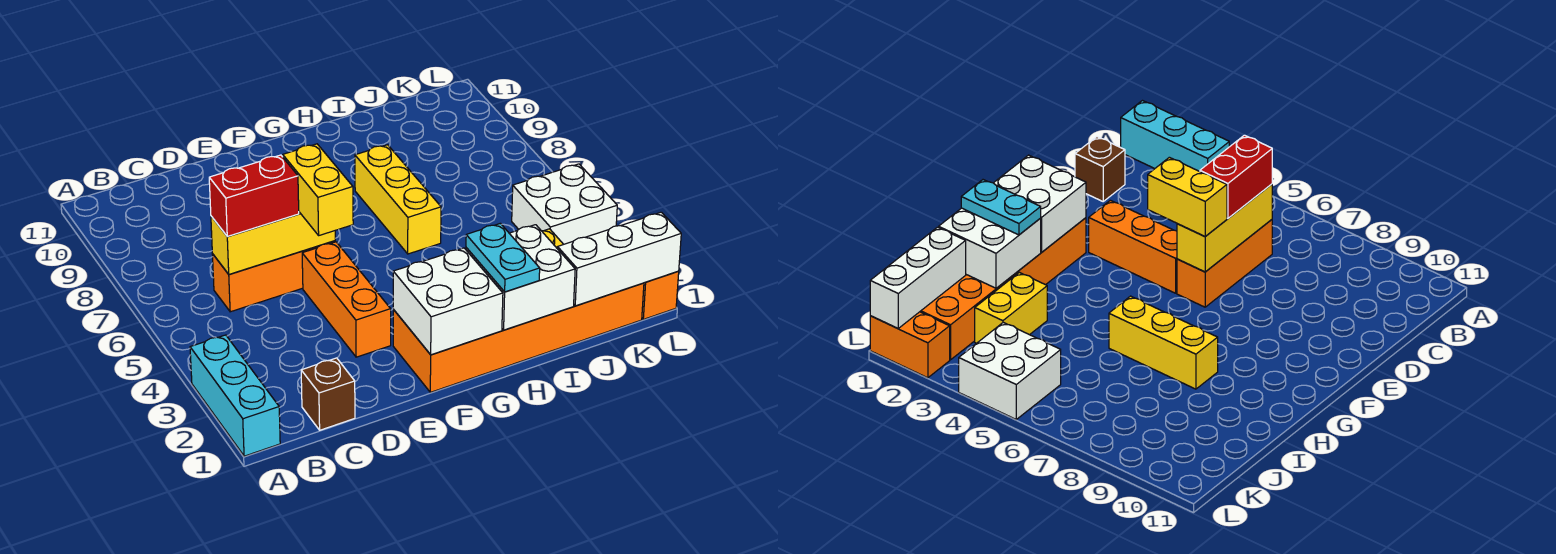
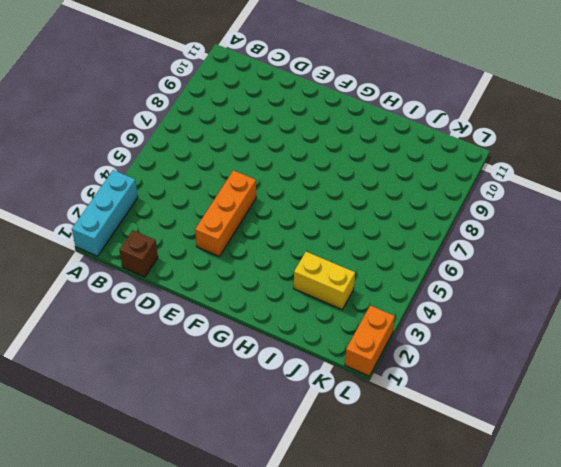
none -> orange brick C6:E6 level 1
none -> orange brick F1:K2 level 1
none -> yellow brick H6:H8 level 1

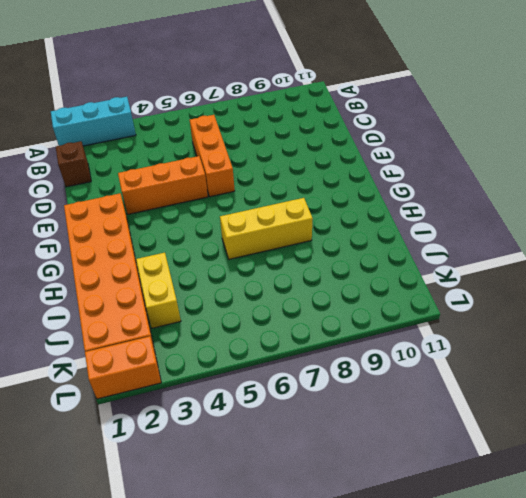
none -> white brick K4:L5 level 1
none -> yellow brick C6:E6 level 2
none -> white brick F1:G2 level 2

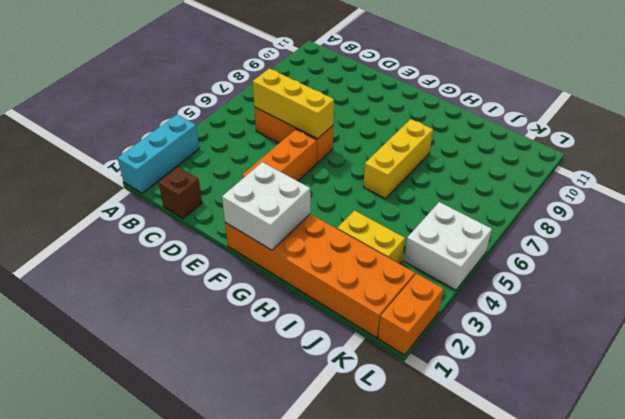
none -> white brick H1:I2 level 2
none -> white brick J1:L1 level 2
none -> red brick C6:D6 level 3

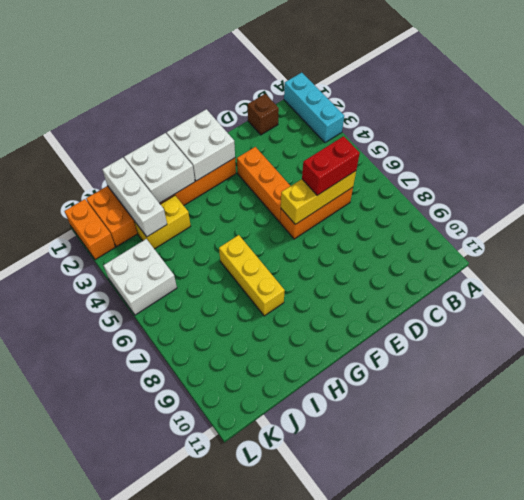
white brick J1:J3 level 2 -> white brick J1:L1 level 2
none -> yellow brick E5:E6 level 3
none -> cyan plate H1:H2 level 3

